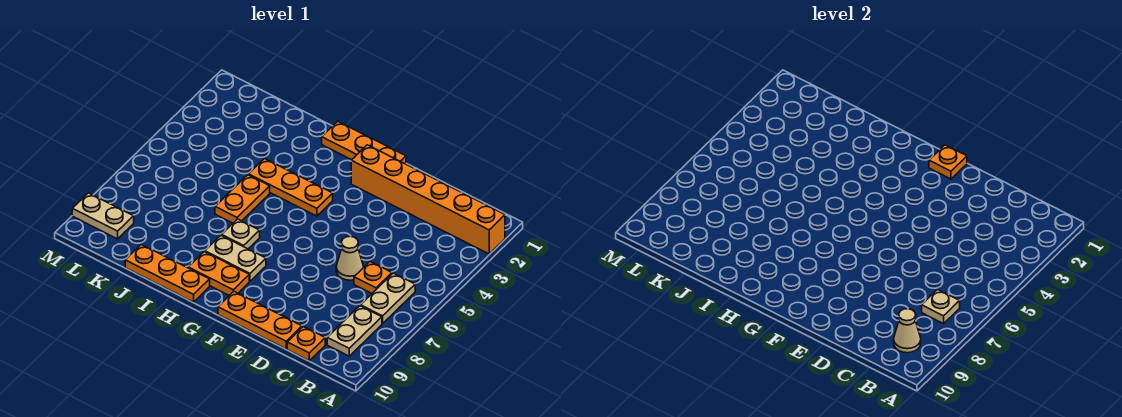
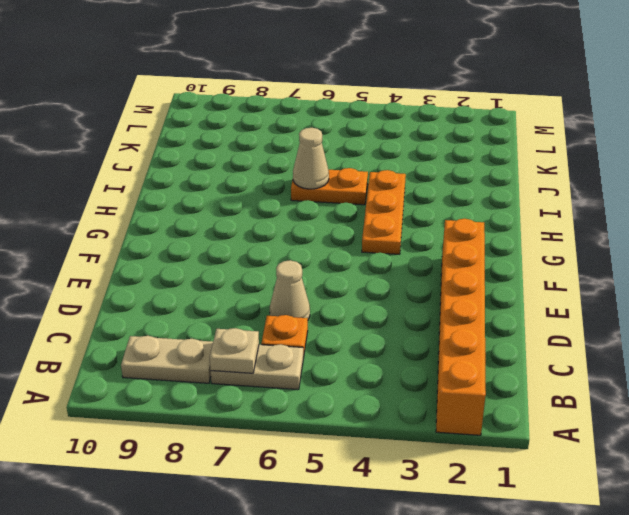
tan cone I6 level 2 -> tan cone B9 level 2
none -> orange plate C10 level 1
none -> orange plate D10:F10 level 1
none -> orange plate F1:H1 level 1

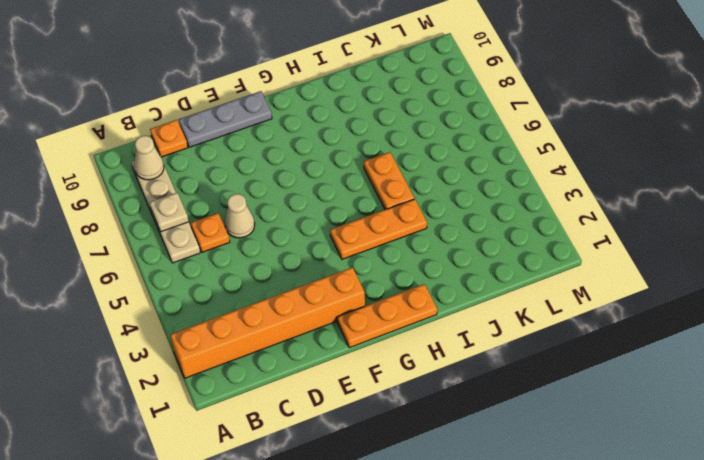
grey plate D10:F10 level 1 -> orange plate D10:F10 level 1
none -> tan plate G8:H8 level 1
none -> orange plate G9:H9 level 1
none -> tan plate H7 level 1

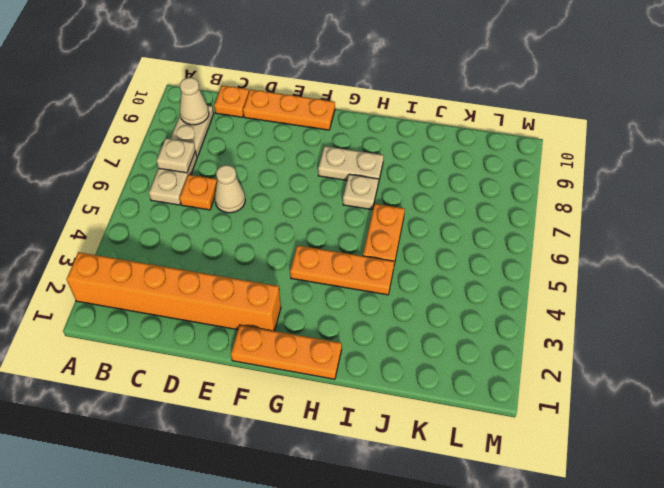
none -> orange plate G9:H9 level 1
none -> orange plate H10:J10 level 1
none -> tan plate L9:M9 level 1

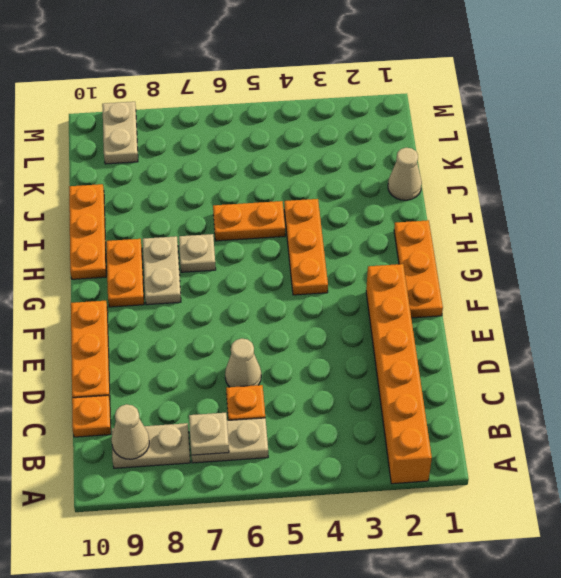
tan cone J1 level 1 -> none
none -> orange plate F1 level 2

